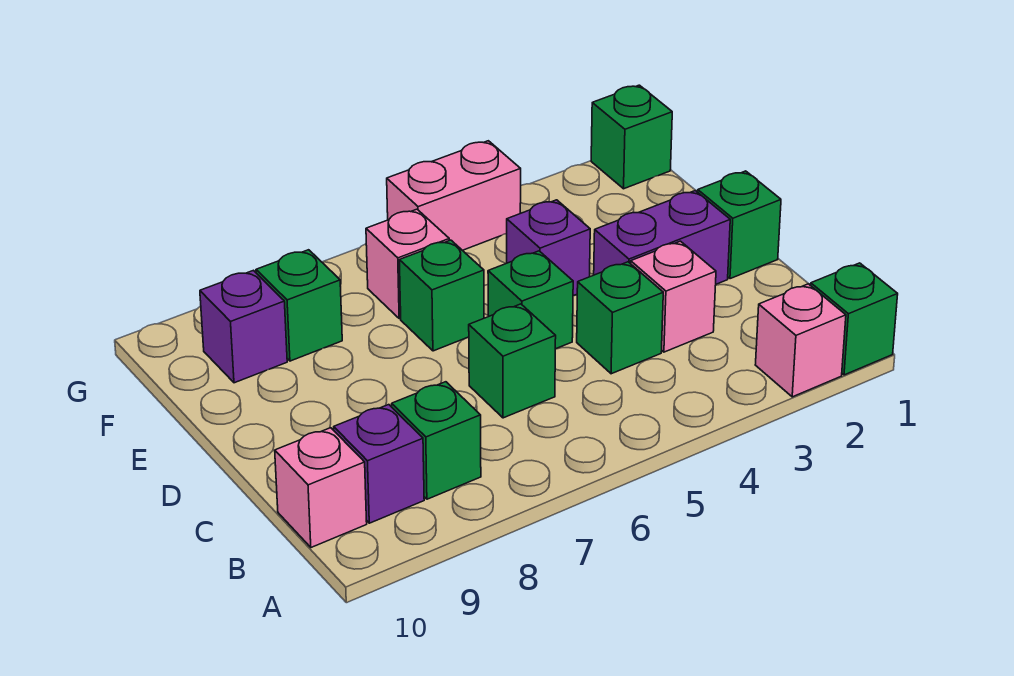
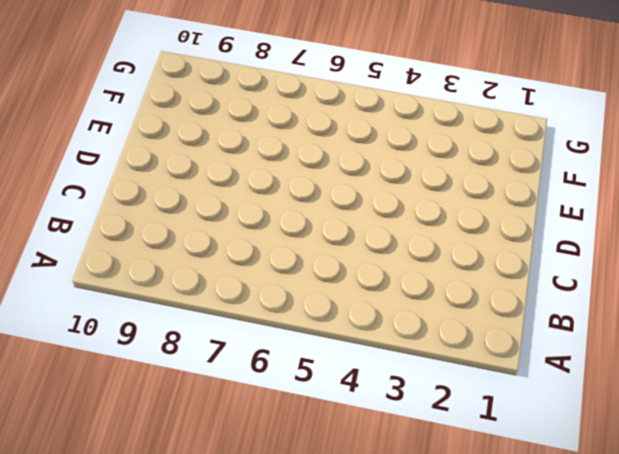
none -> green brick A1 level 1
none -> pink brick A2 level 1
none -> green brick B8 level 1

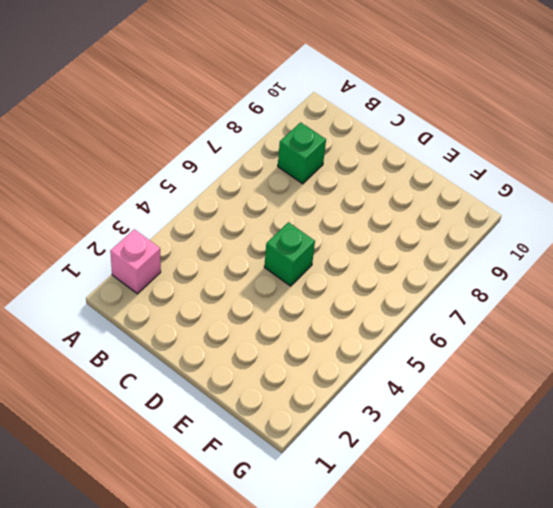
none -> green brick A1 level 1
none -> purple brick B9 level 1
none -> pink brick B10 level 1

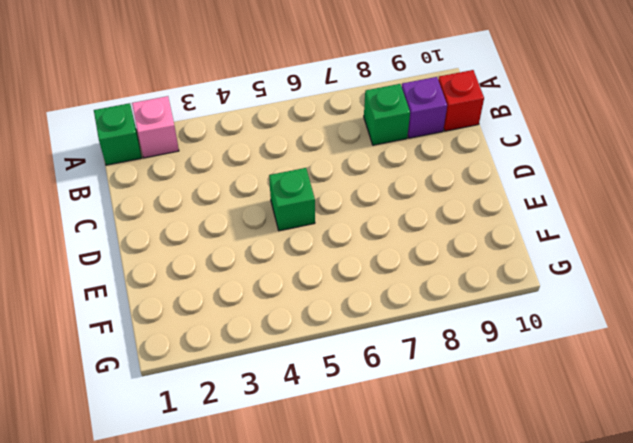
red brick B10 level 1 -> pink brick B10 level 1
none -> pink brick C3 level 1
none -> green brick C4 level 1
none -> green brick C6 level 1

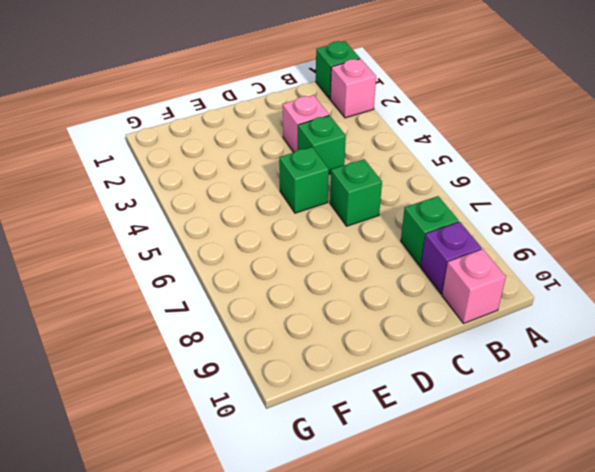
none -> green brick D1 level 1
none -> purple brick D2:D3 level 1
none -> purple brick E4 level 1

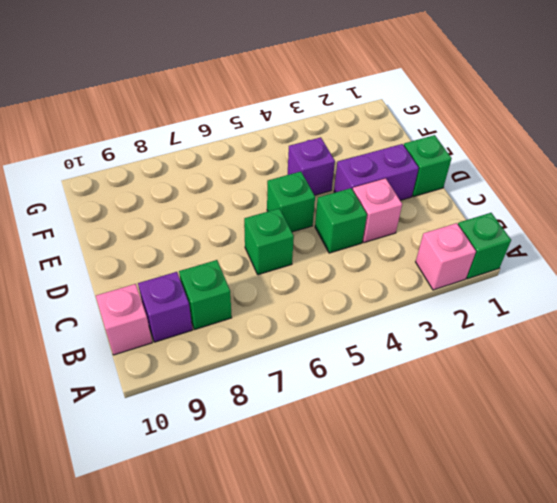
none -> green brick E6 level 1
none -> pink brick F6 level 1
none -> green brick F8 level 1

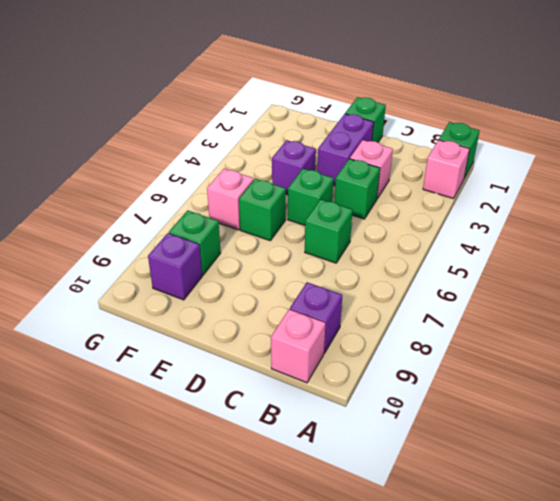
none -> green brick B8 level 1
none -> green brick G1 level 1
none -> pink brick G4:G5 level 1

